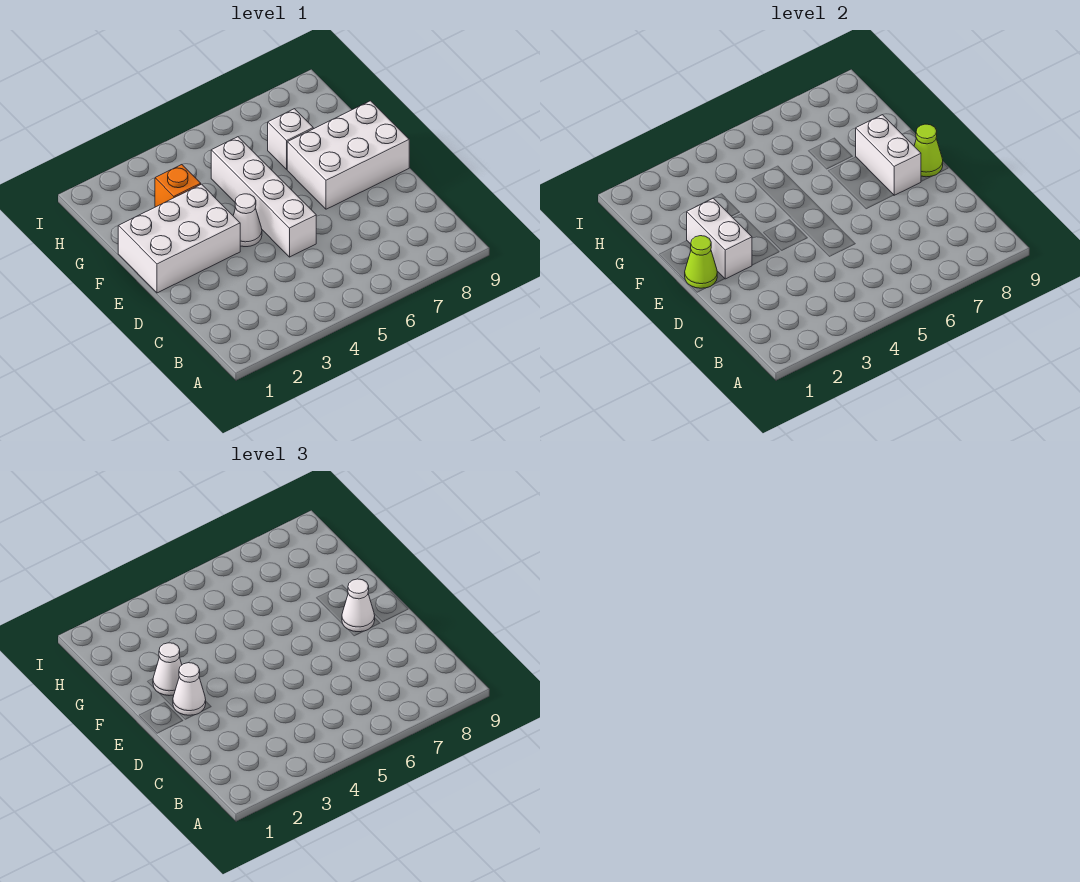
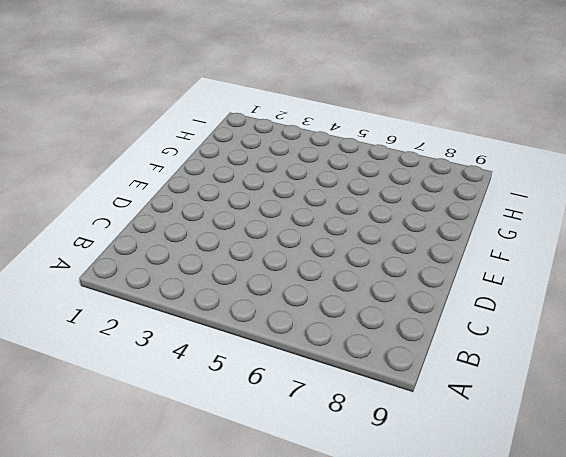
none -> white brick D5:G5 level 1
none -> white brick E1:F3 level 1
none -> white cone E4 level 1

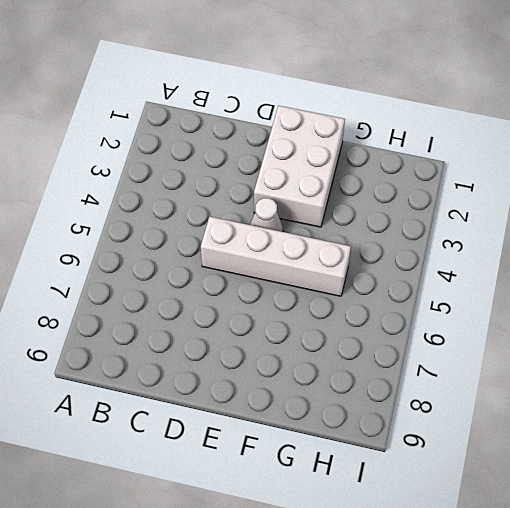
none -> white brick E7:F9 level 1
none -> orange brick G3 level 1
none -> white brick G7 level 1

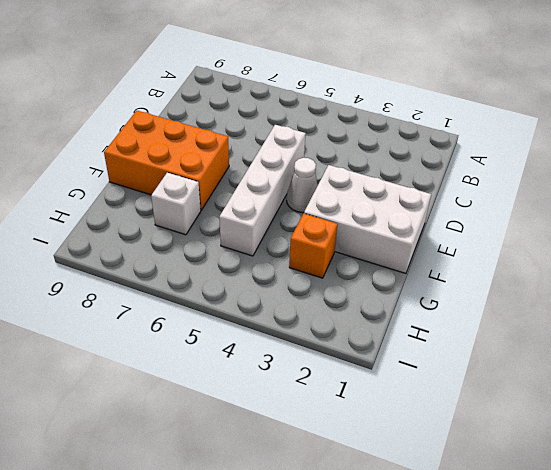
orange brick E7:F9 level 1 -> white brick E7:F9 level 1
none -> lime cone E1 level 2
none -> white brick E2:F2 level 2
none -> white brick E8:F8 level 2

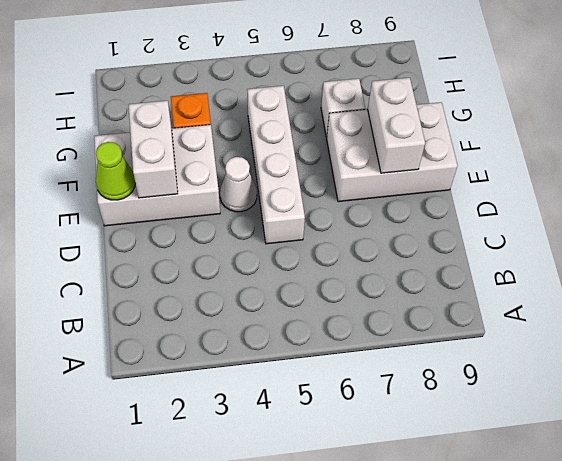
none -> lime cone E9 level 2
none -> white cone E2 level 3
none -> white cone E8 level 3

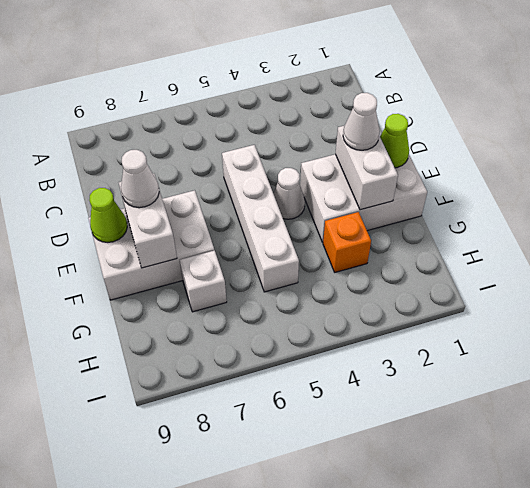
none -> white cone F2 level 3

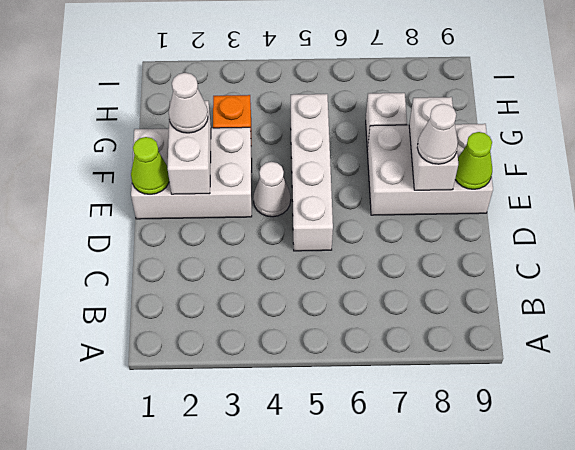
none -> white cone E2 level 3

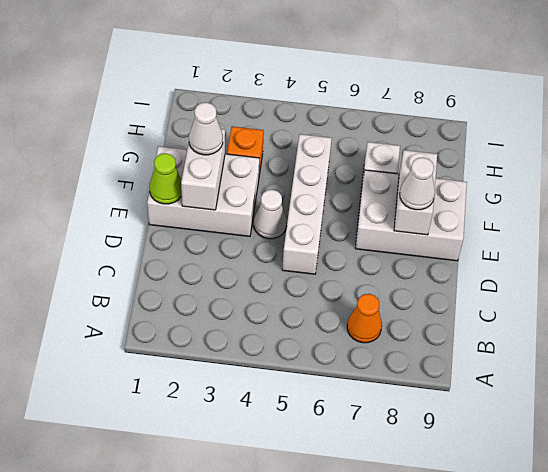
orange cone B7 level 1 -> none
none -> lime cone E9 level 2
none -> white cone E2 level 3

